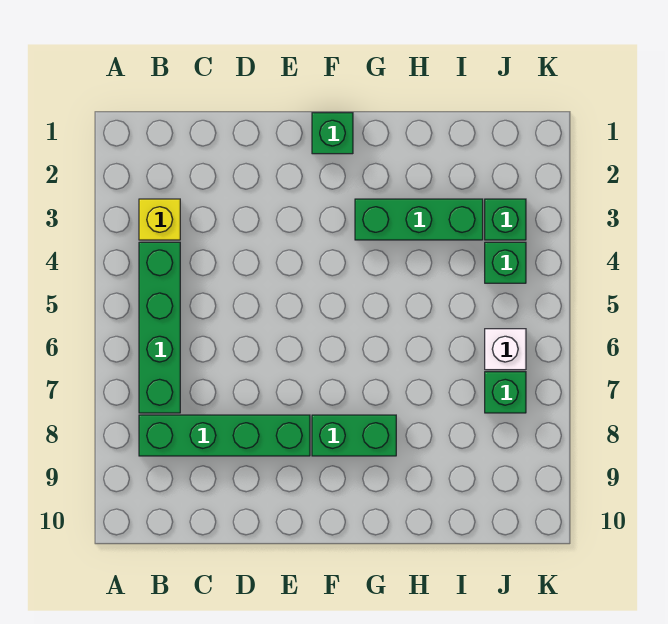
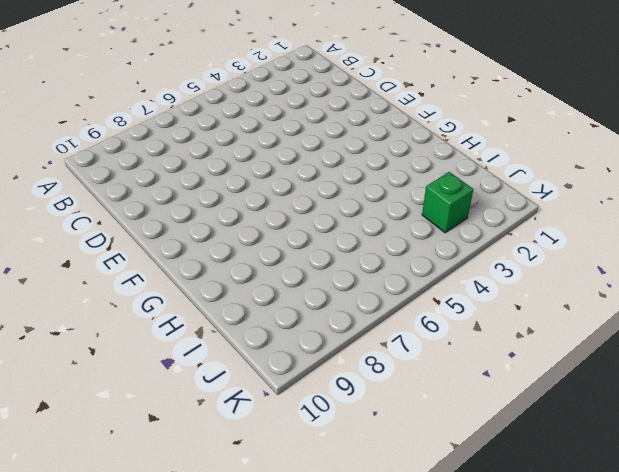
none -> yellow brick B3 level 1
none -> green brick B4:B7 level 1

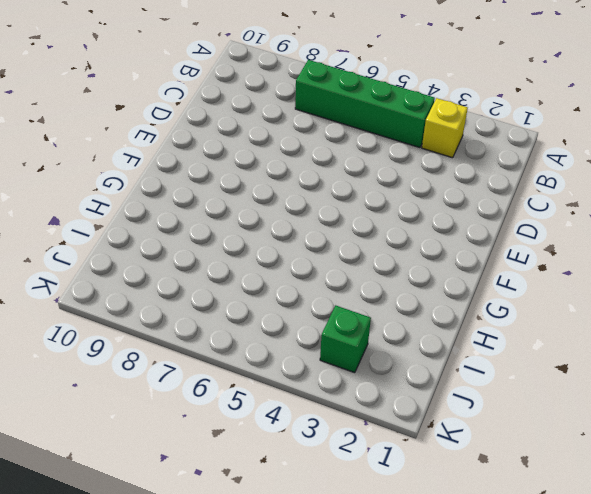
none -> green brick B8:E8 level 1
none -> green brick F1 level 1

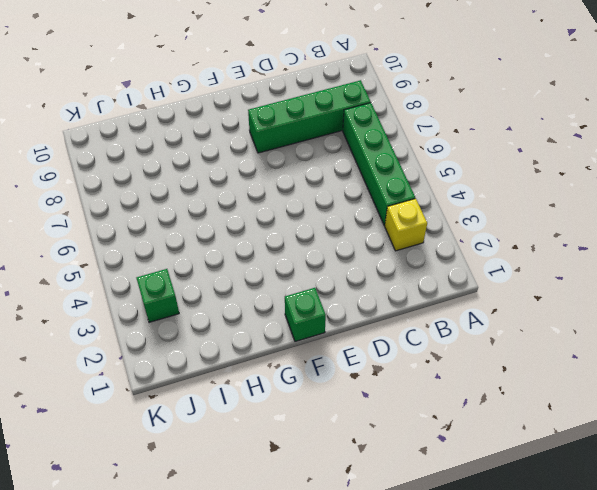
none -> green brick F8:G8 level 1
none -> green brick G3:I3 level 1

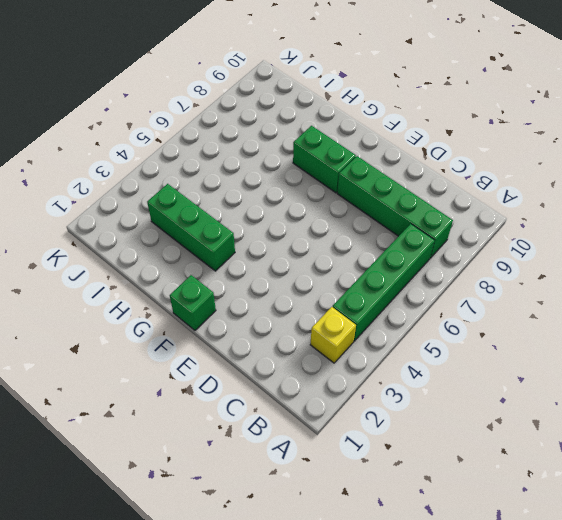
none -> green brick J3 level 1
none -> green brick J4 level 1

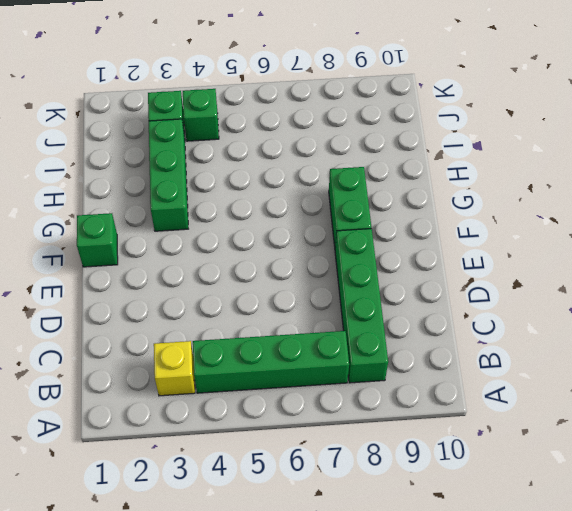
none -> white brick J6 level 1
none -> green brick J7 level 1

